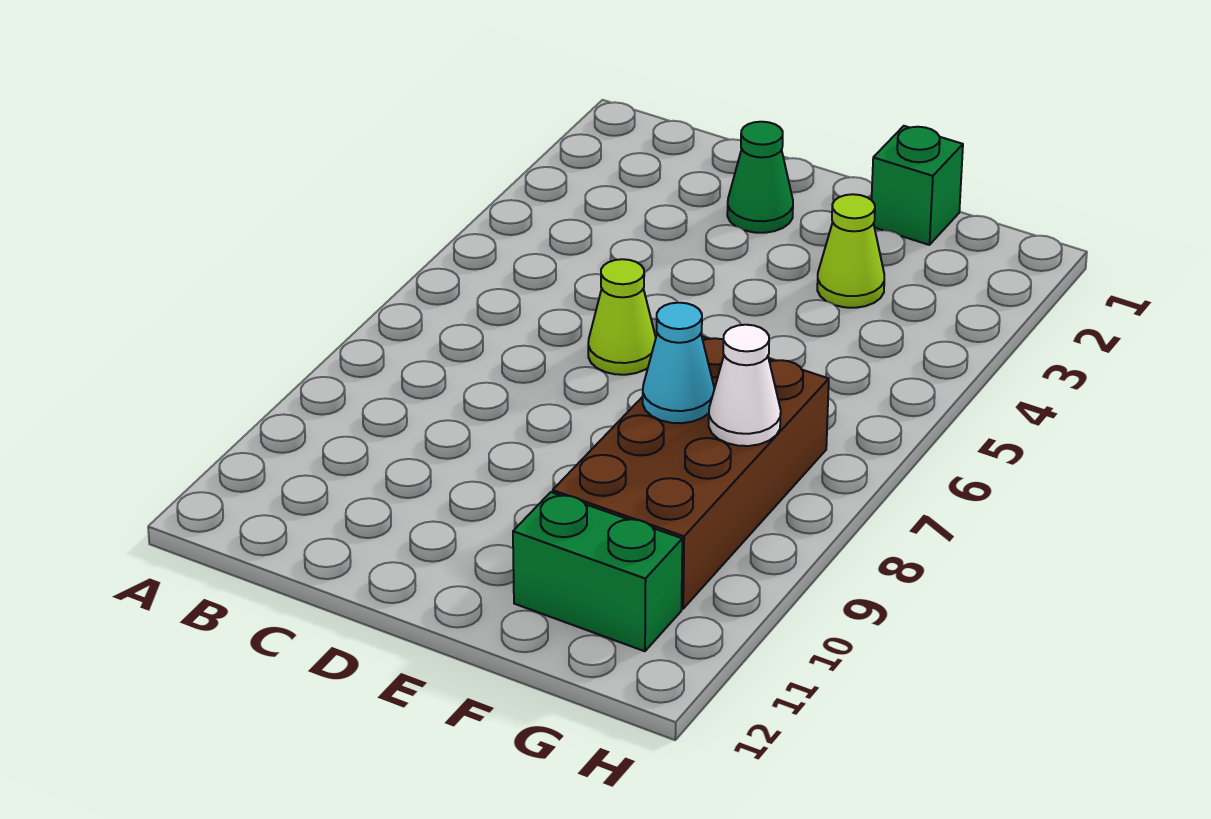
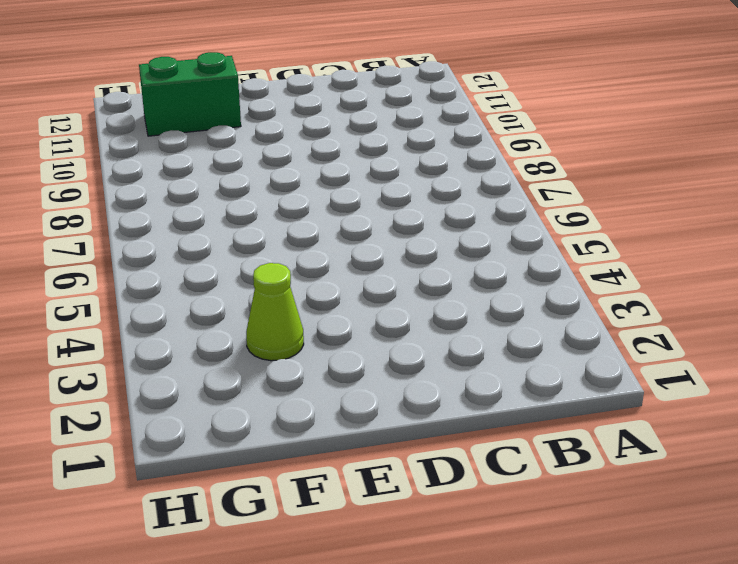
none -> green cone D2 level 1
none -> lime cone D6 level 1

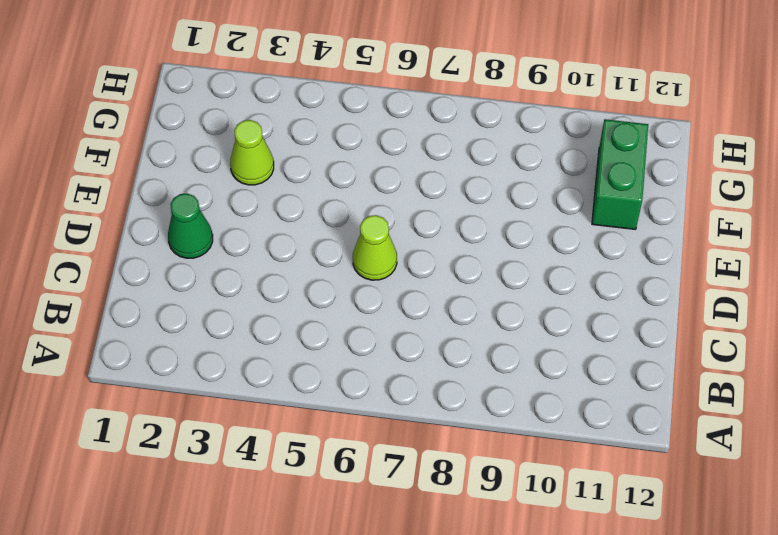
none -> green brick F1 level 1
none -> brown brick F7:G10 level 1

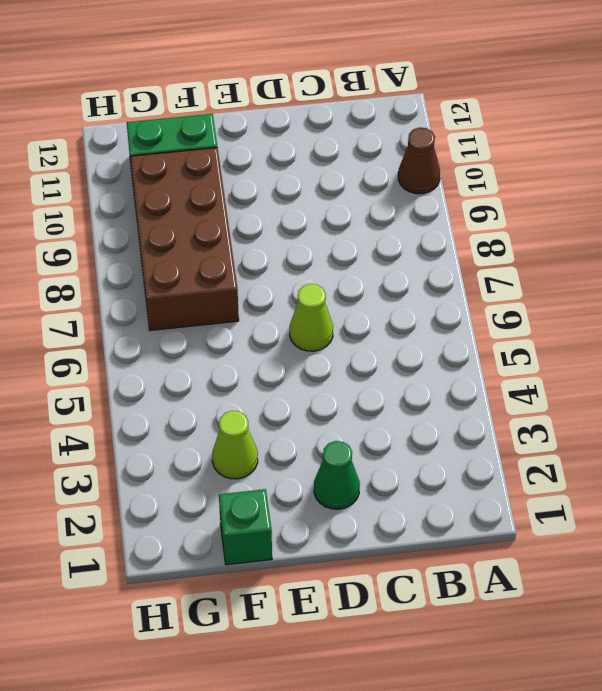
brown cone A10 level 1 -> none
none -> cyan cone F8 level 2
none -> white cone G8 level 2

